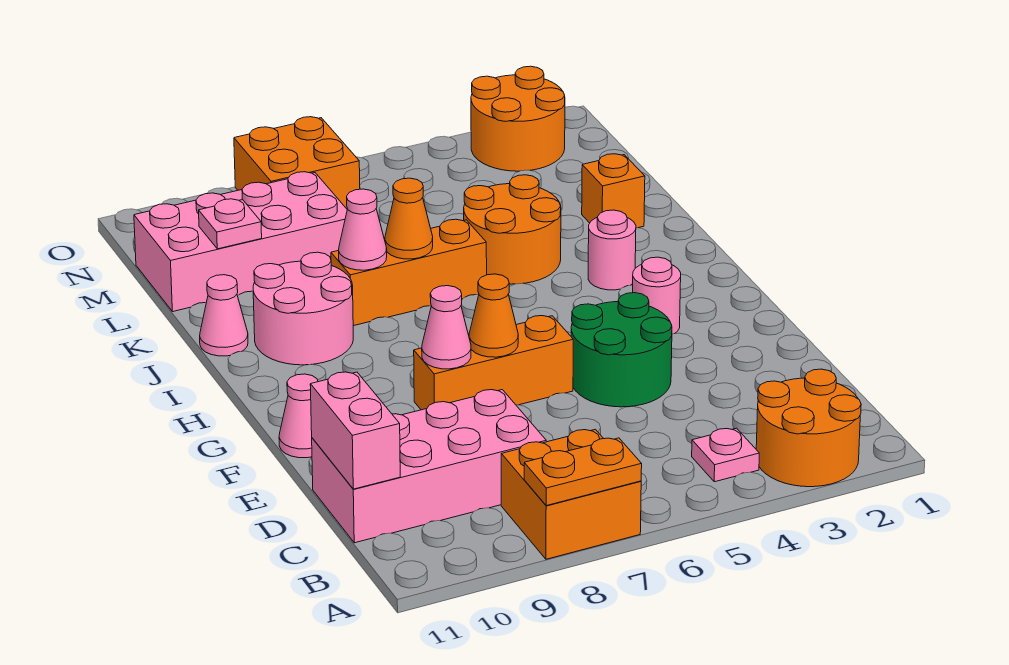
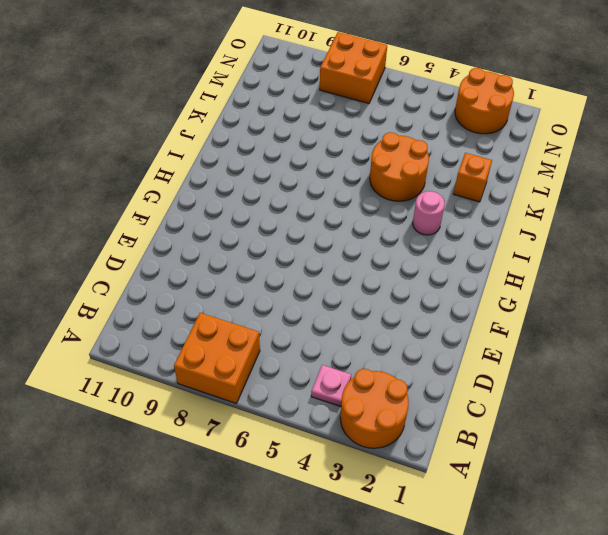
none -> pink brick C8:D11 level 1
none -> green round brick E4:F5 level 1
none -> orange brick F6:F8 level 1

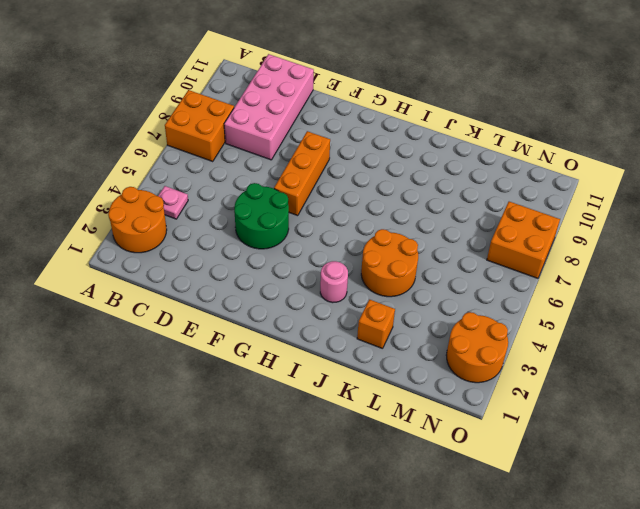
none -> pink cone F11 level 1
none -> pink round brick G3 level 1
none -> pink round brick I9:J10 level 1

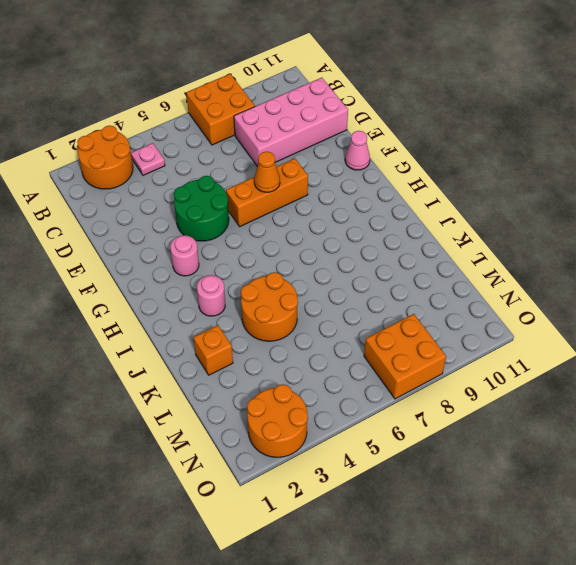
none -> pink round brick I9:J10 level 1
none -> orange brick J6:J8 level 1
none -> pink cone J11 level 1

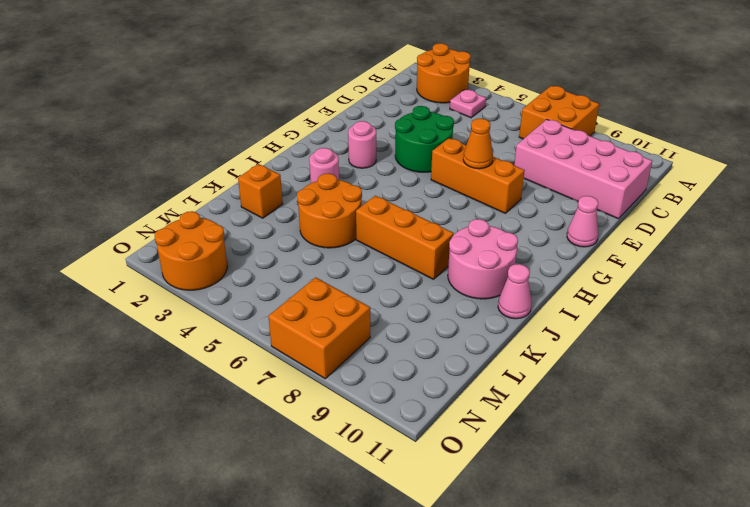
none -> pink brick L8:M11 level 1
none -> orange plate A7:A8 level 2
none -> pink brick C11:D11 level 2

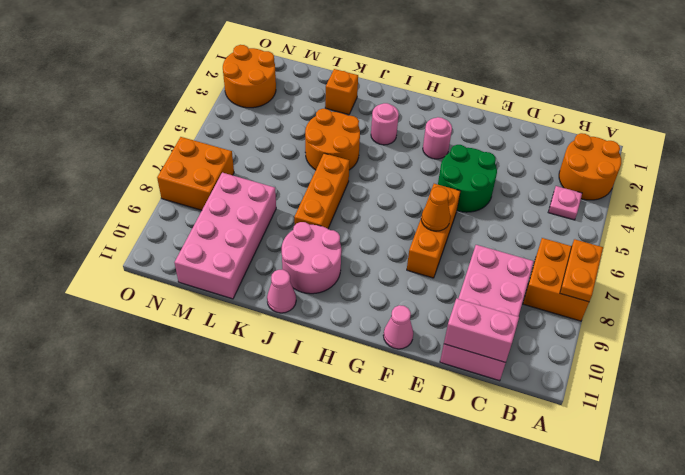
none -> pink cone F8 level 2
none -> orange cone J7 level 2
none -> pink cone J8 level 2

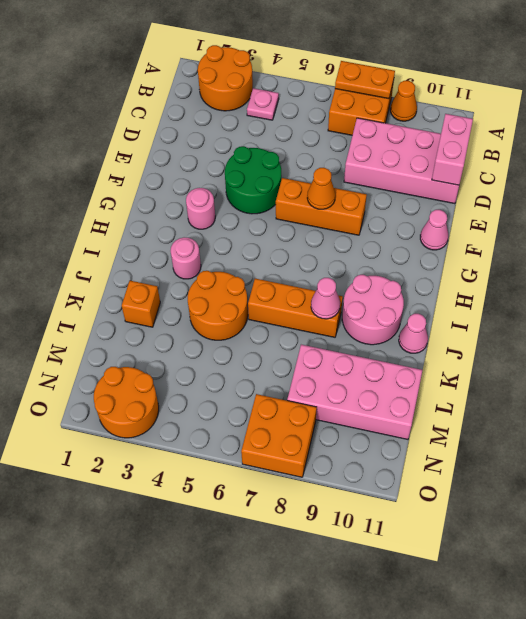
orange cone A9 level 1 -> orange cone J7 level 2
none -> pink cone F8 level 2
none -> pink plate L10 level 2

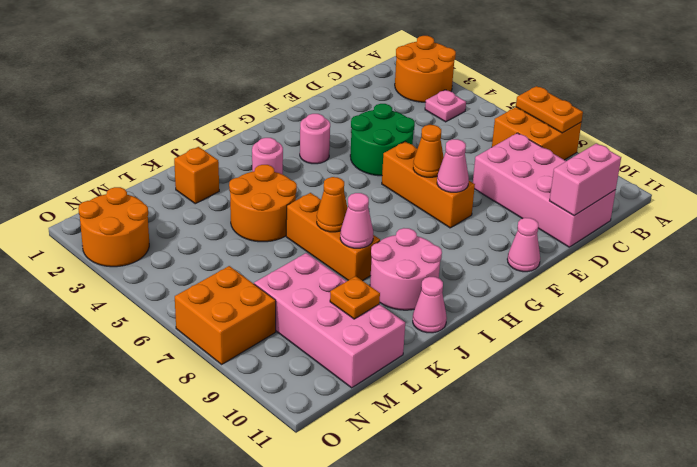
orange plate L10 level 2 -> pink plate L10 level 2

